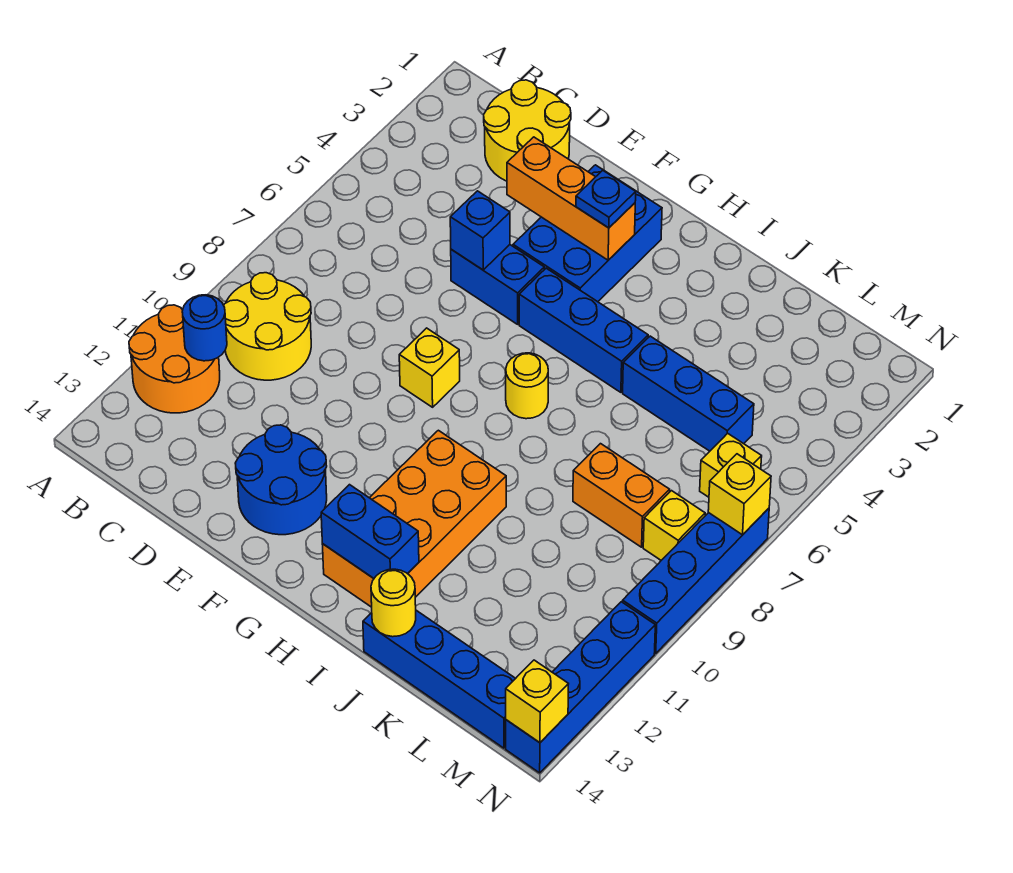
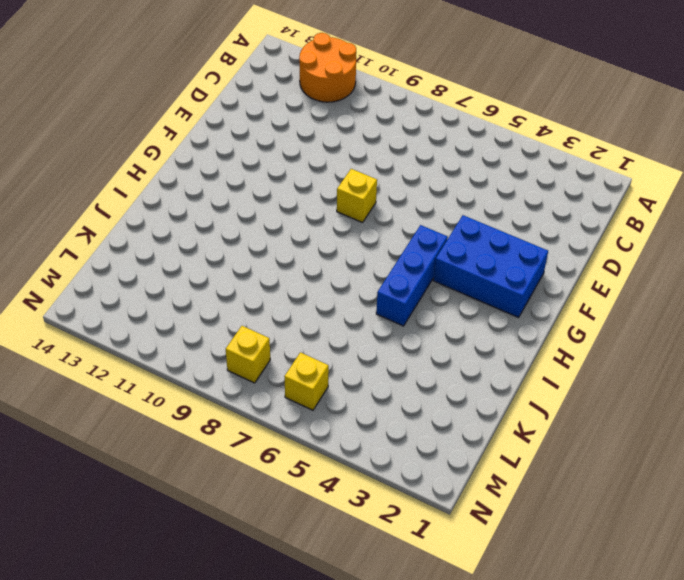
none -> yellow round brick B9:C10 level 1
none -> yellow round brick C1:D2 level 1
none -> blue brick E5:F5 level 1

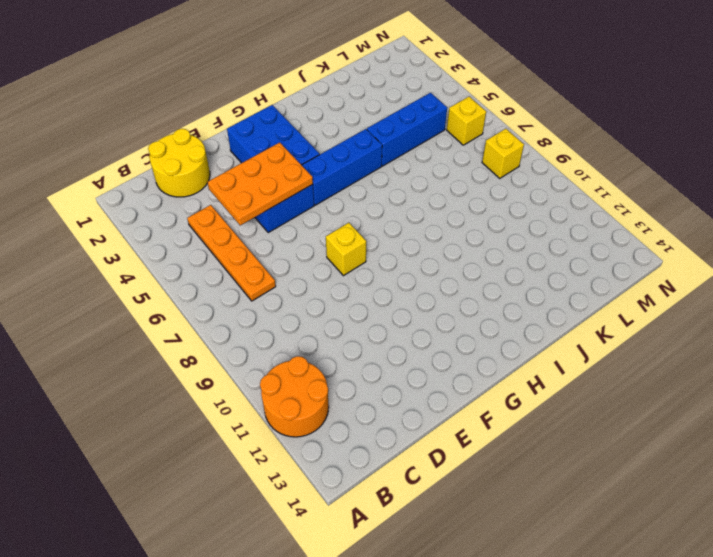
orange plate C4:C7 level 1 -> none
orange plate D4:F5 level 2 -> blue brick E5 level 2
none -> yellow round brick B9:C10 level 1
none -> blue round brick E12:F13 level 1
none -> yellow round brick H7 level 1

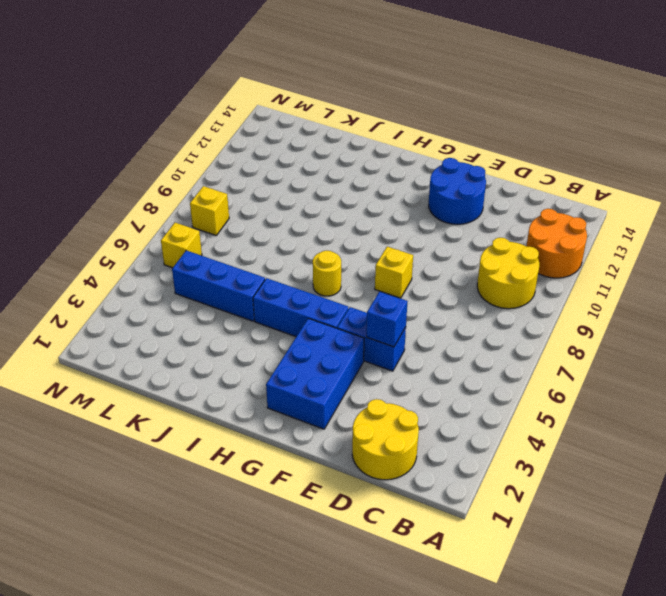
none -> orange brick H10:I13 level 1
none -> blue brick J14:M14 level 1
none -> orange brick K8:L8 level 1

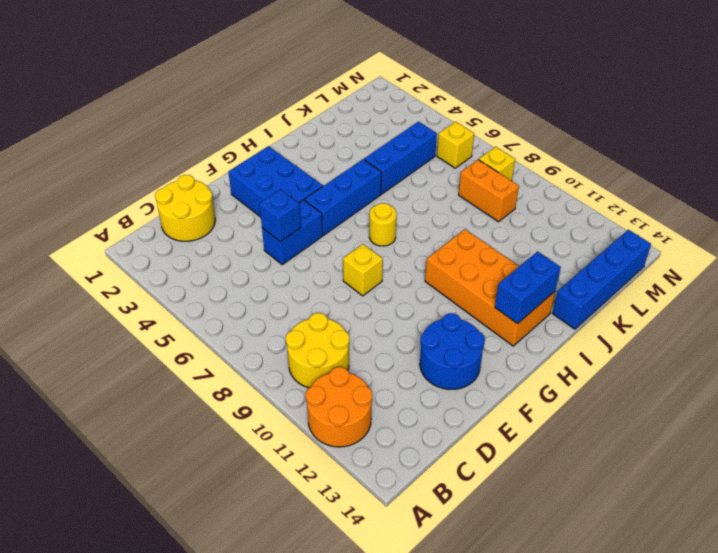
orange brick L8:L9 level 1 -> orange brick K8:L8 level 1
none -> blue brick N7:N10 level 1
none -> blue brick N11:N14 level 1
none -> blue round brick B11 level 2

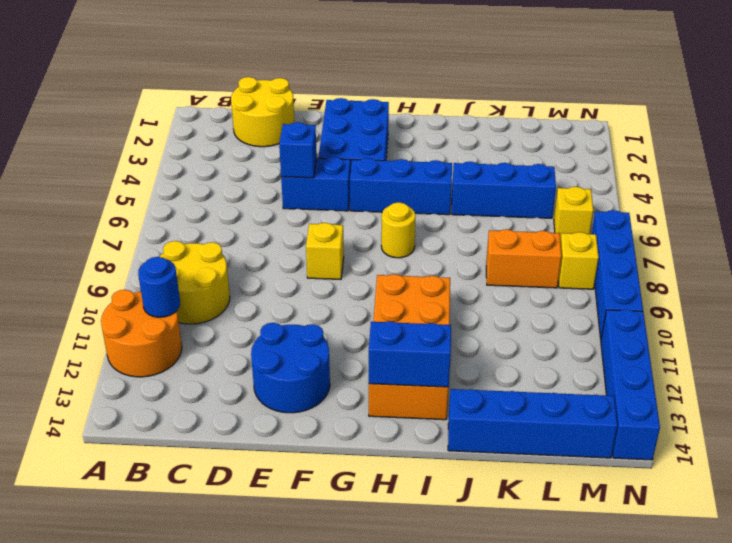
none -> orange brick E3:G3 level 2
none -> yellow round brick J14 level 2
none -> yellow brick N7 level 2

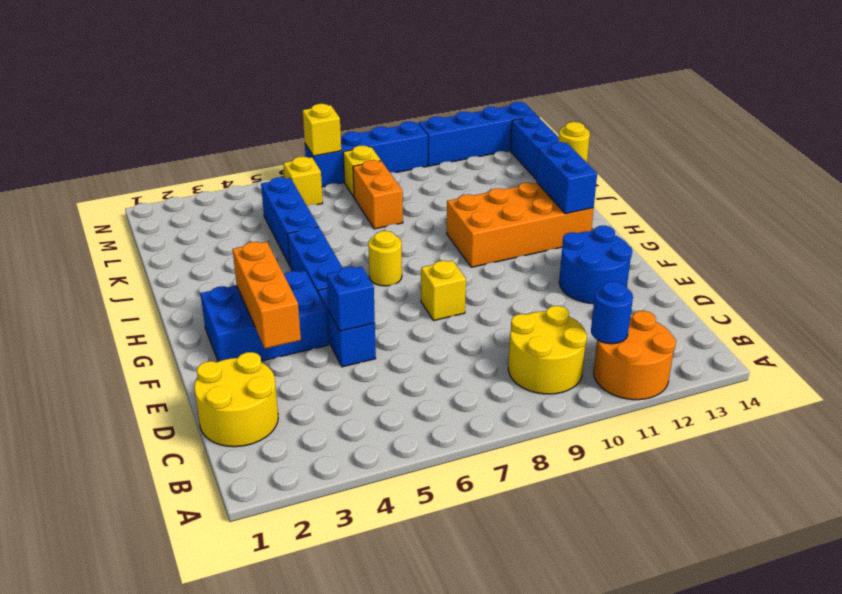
none -> yellow brick N14 level 2
none -> blue plate G3 level 3

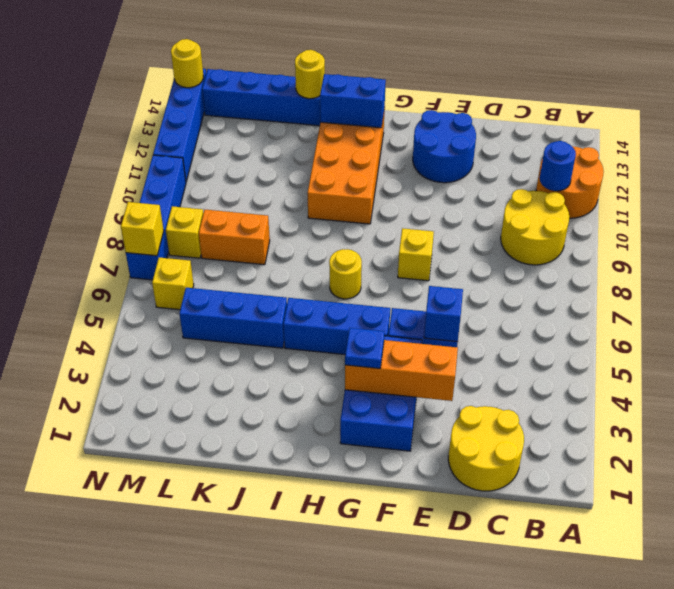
yellow round brick N14 level 2 -> yellow brick N14 level 2

